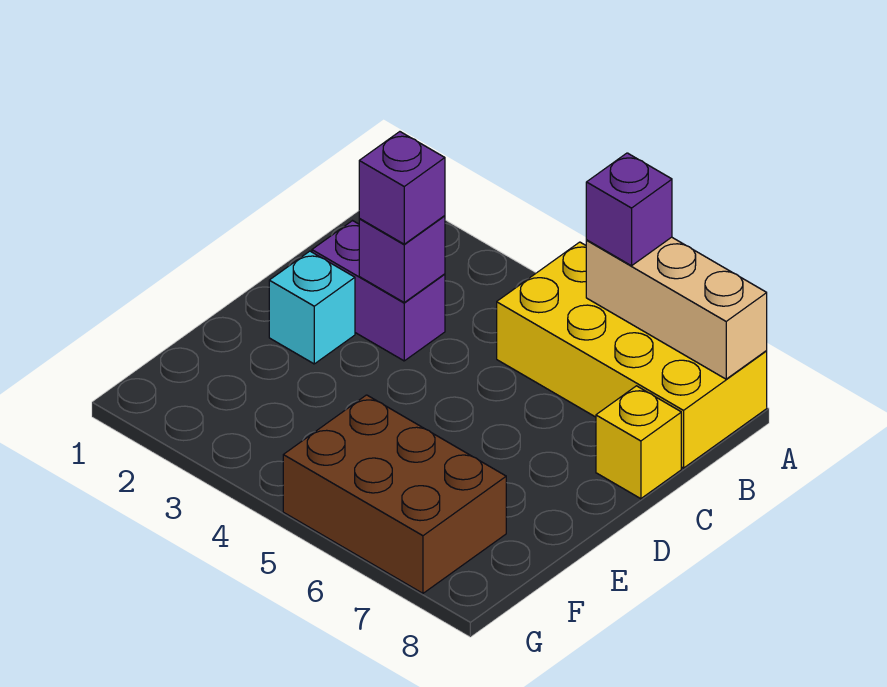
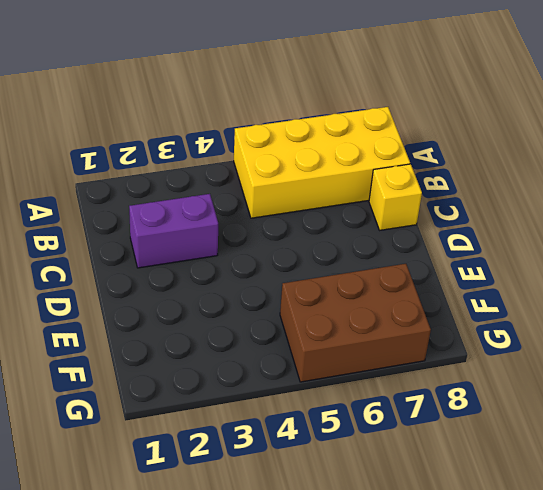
none -> cyan brick D2 level 1
none -> tan brick A6:A8 level 2

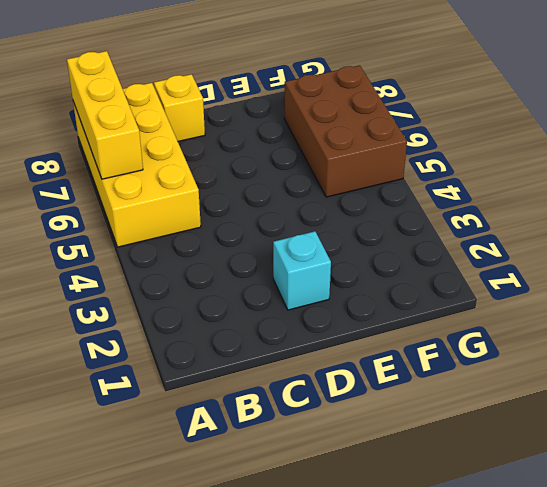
yellow brick A6:A8 level 2 -> tan brick A6:A8 level 2
none -> purple brick C2:C3 level 1
none -> purple brick C3 level 2

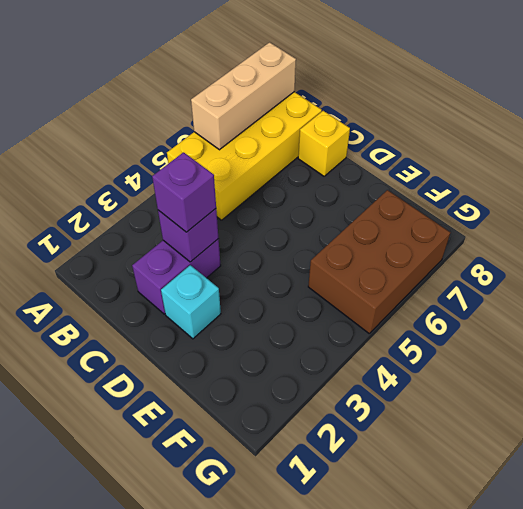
none -> purple brick A6 level 3

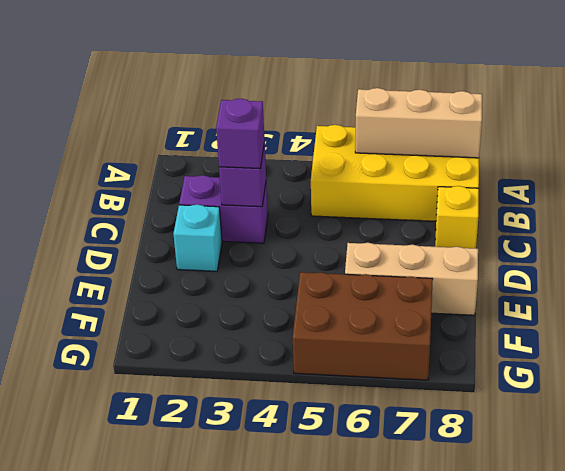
tan brick E6:E8 level 1 -> none
none -> purple brick A6 level 3

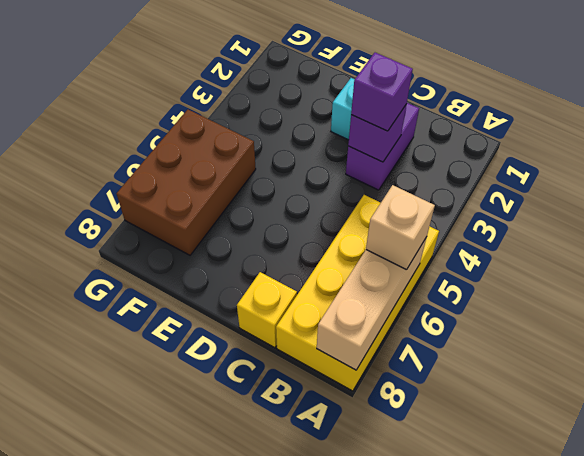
tan brick A6 level 3 -> purple brick A6 level 3

